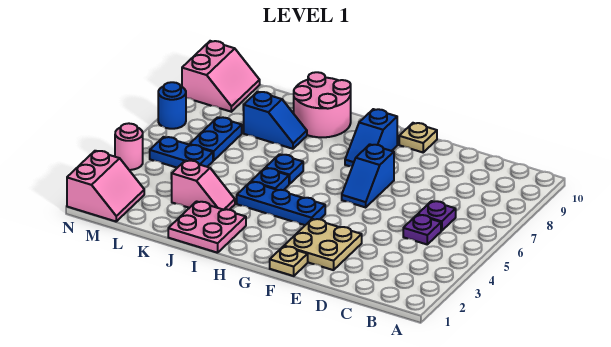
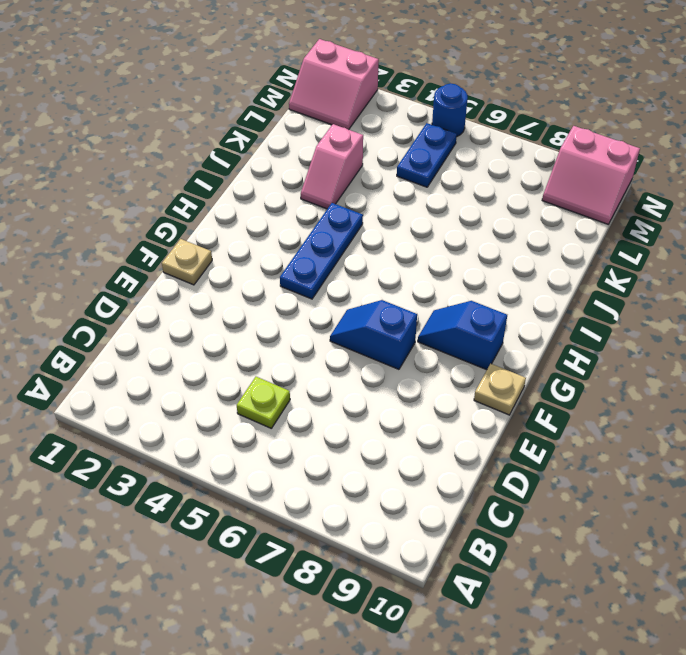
lime plate C5 level 1 -> purple plate C5 level 1
blue round brick N5 level 1 -> blue round brick N7 level 1
none -> purple plate C6 level 1
none -> tan plate E2:F3 level 1
none -> pink plate I1:J2 level 1

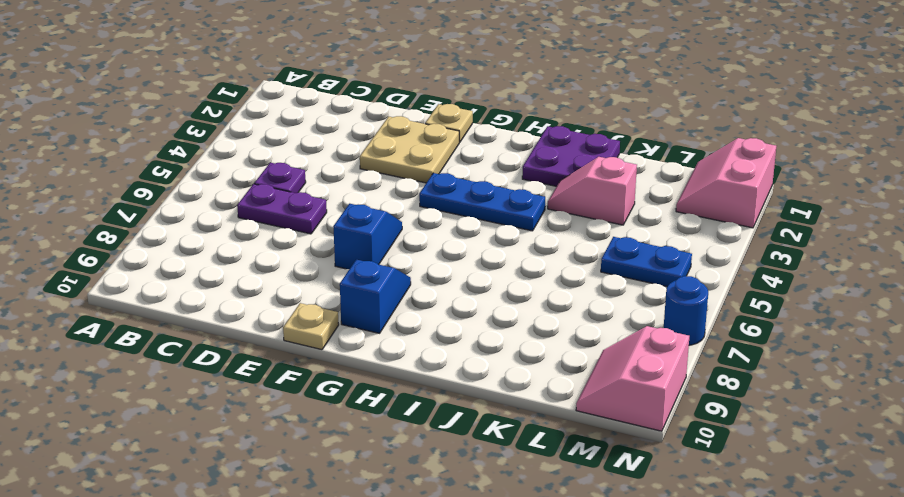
purple plate C6:D6 level 1 -> purple plate C6 level 1
purple plate I1:J2 level 1 -> pink plate I1:J2 level 1
none -> blue plate I5 level 1
none -> blue plate I6 level 1
none -> pink round brick I9:J10 level 1

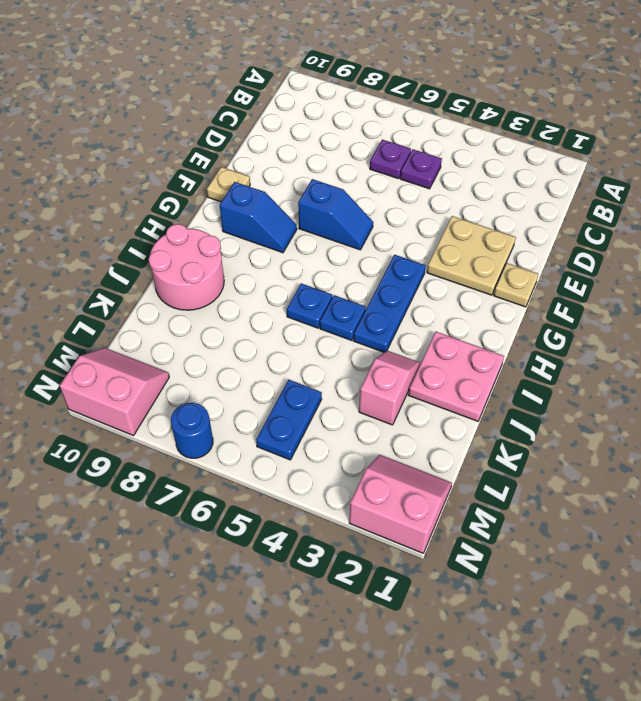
none -> blue slope J8:K8 level 1 top K
none -> blue plate L6:L7 level 1
none -> pink round brick N4 level 1

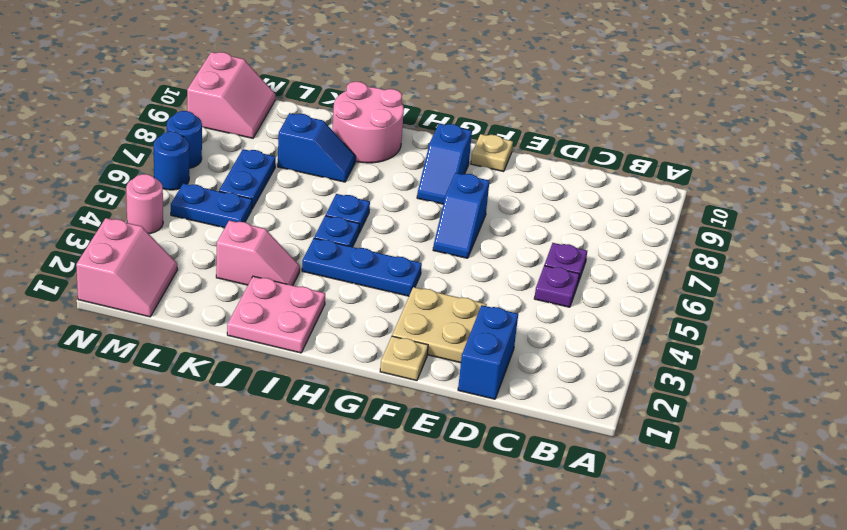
blue brick D1:D2 level 1 -> none
blue round brick N6 level 1 -> none

